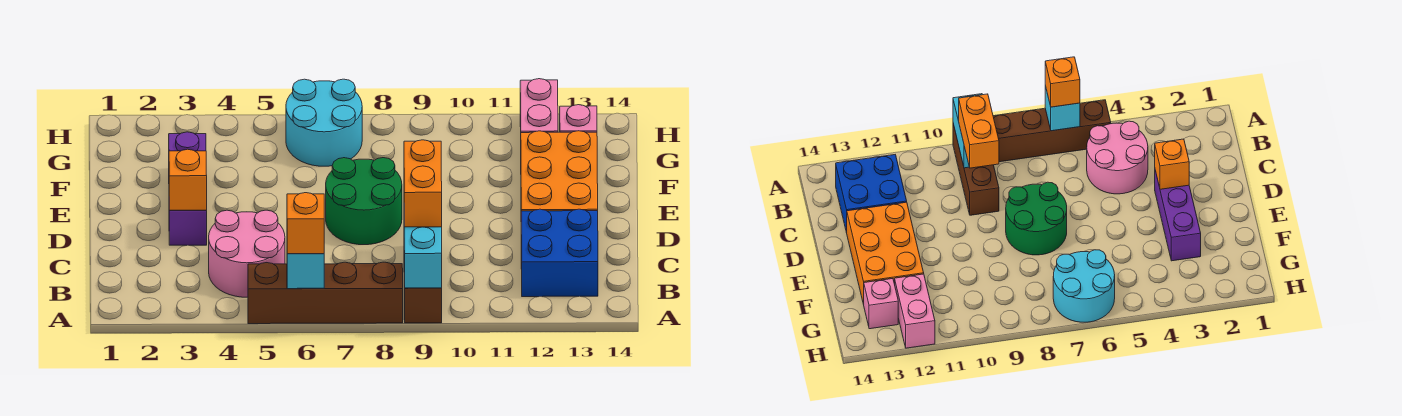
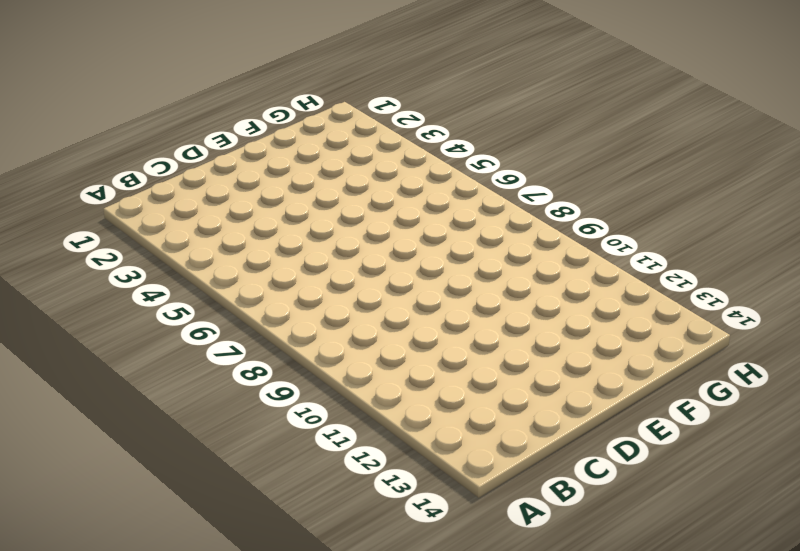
none -> brown brick A5:A8 level 1
none -> brown brick A9:C9 level 1
none -> pink round brick B4:C5 level 1

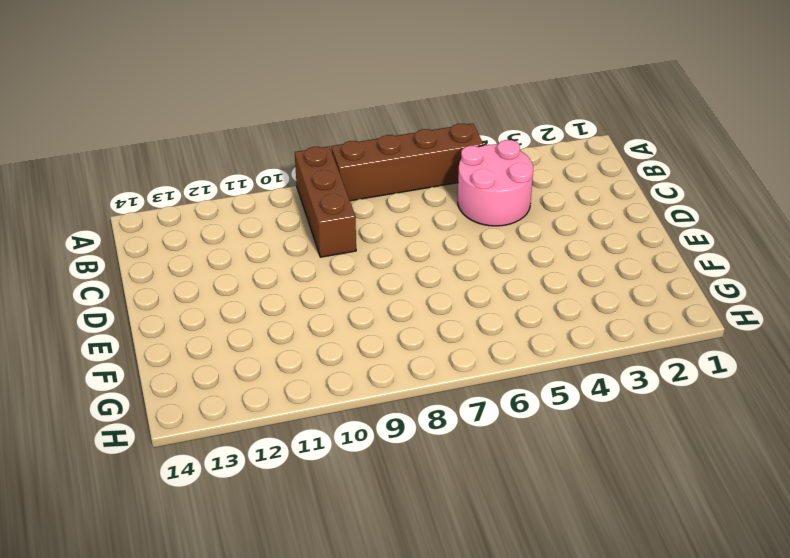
none -> blue brick B12:C13 level 1
none -> purple brick D3:F3 level 1
none -> green round brick D7:E8 level 1

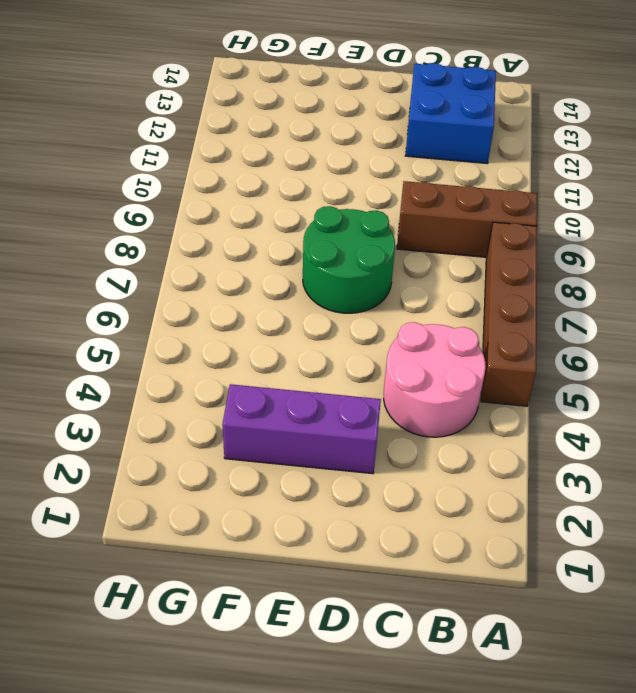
none -> orange brick D12:F13 level 1
none -> cyan round brick G6:H7 level 1
none -> pink brick G12:H12 level 1

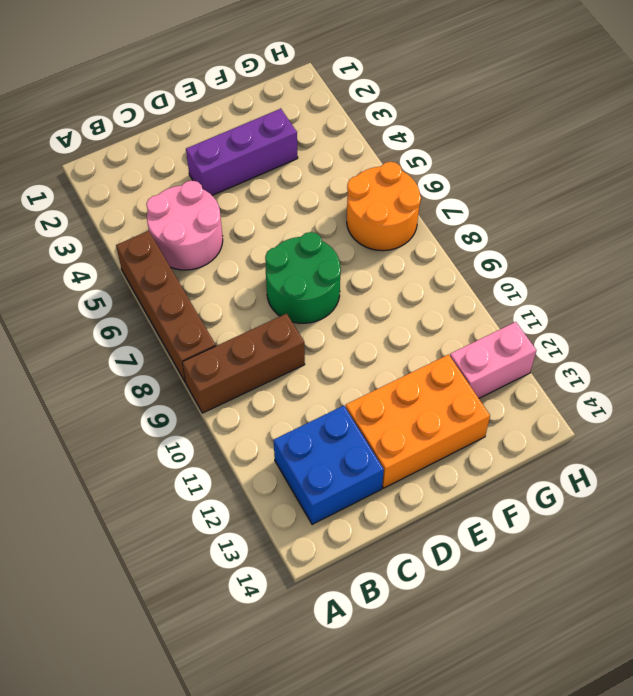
orange round brick G6:H7 level 1 -> cyan round brick G6:H7 level 1
none -> pink brick G13 level 1
none -> cyan brick A6 level 2
none -> cyan brick A9:B9 level 2

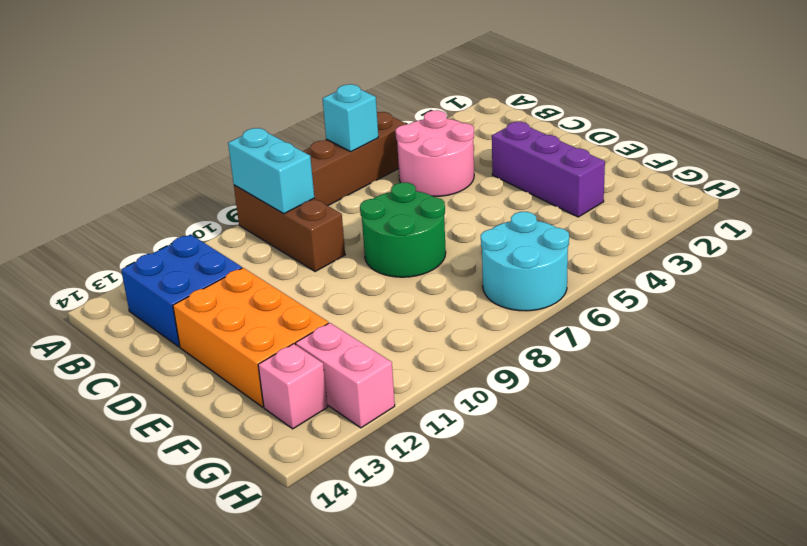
none -> orange brick D3 level 2
none -> orange brick A6 level 3
none -> orange brick B9:C9 level 3

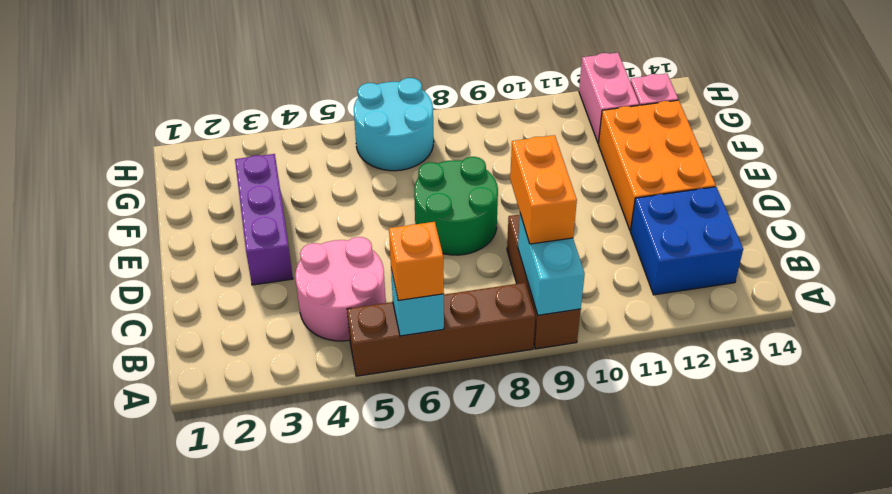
none -> orange brick D3 level 2

